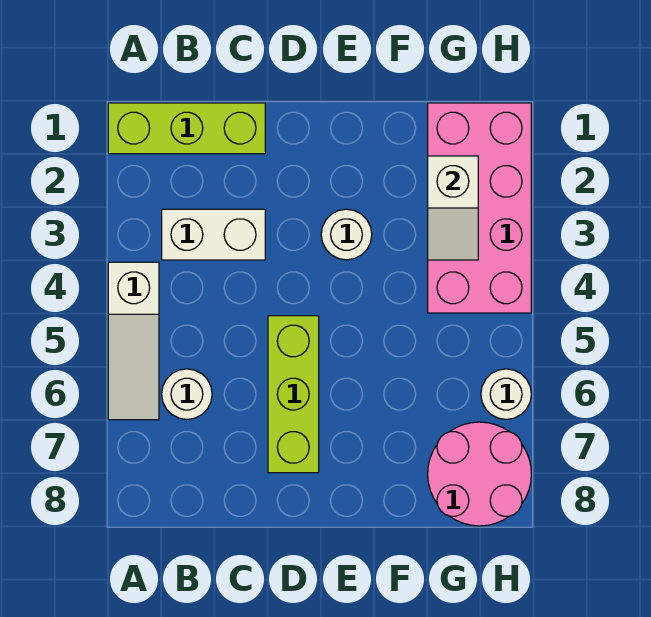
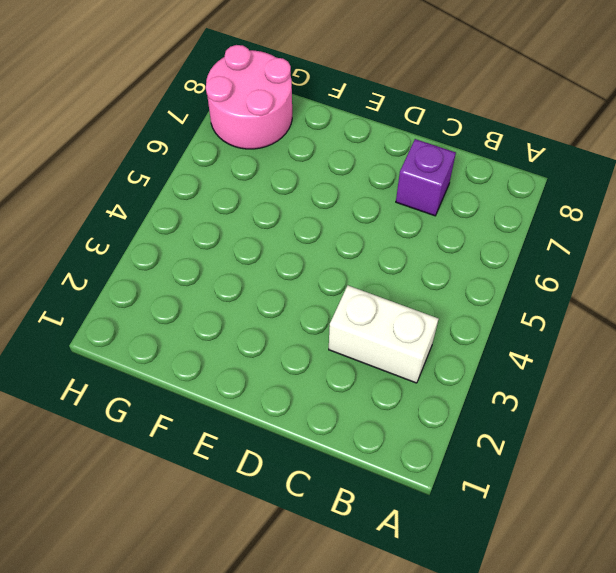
purple brick C7 level 1 -> none
none -> lime brick A1:C1 level 1
none -> white slope A4:A6 level 1 top 4

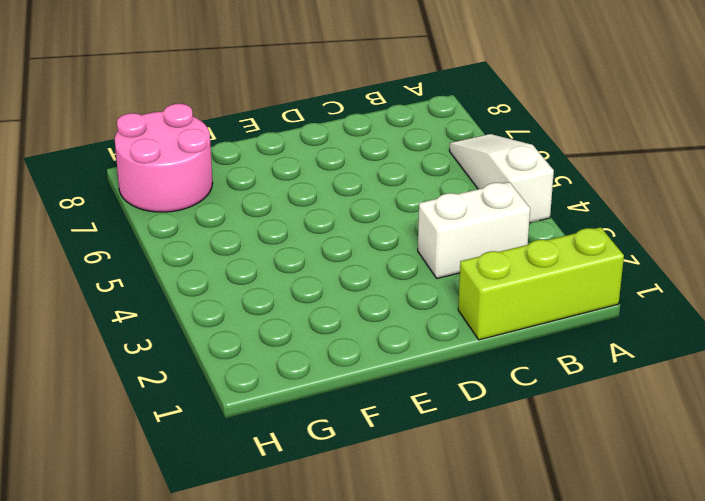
none -> white round brick B6 level 1
none -> lime brick D5:D7 level 1

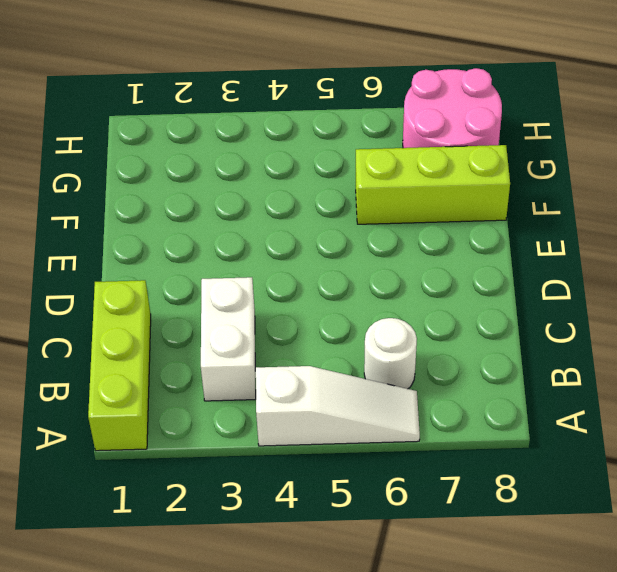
lime brick F6:F8 level 1 -> lime brick D5:D7 level 1
none -> white round brick E3 level 1
none -> pink brick G1:H4 level 1

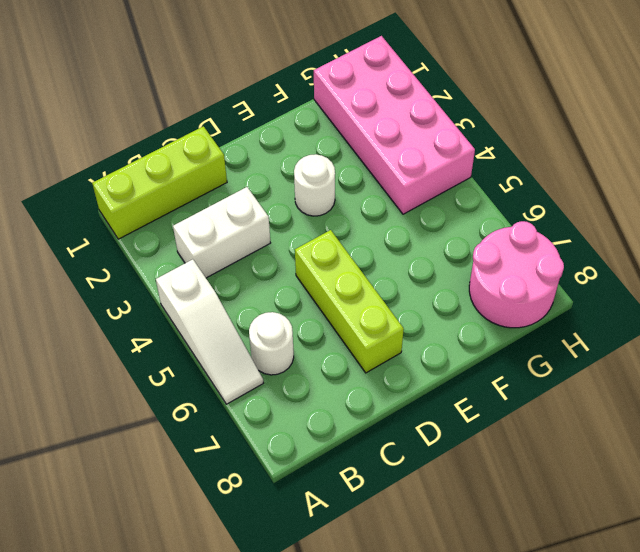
none -> white round brick H6 level 1
none -> white slope G2:G3 level 2 top 2

